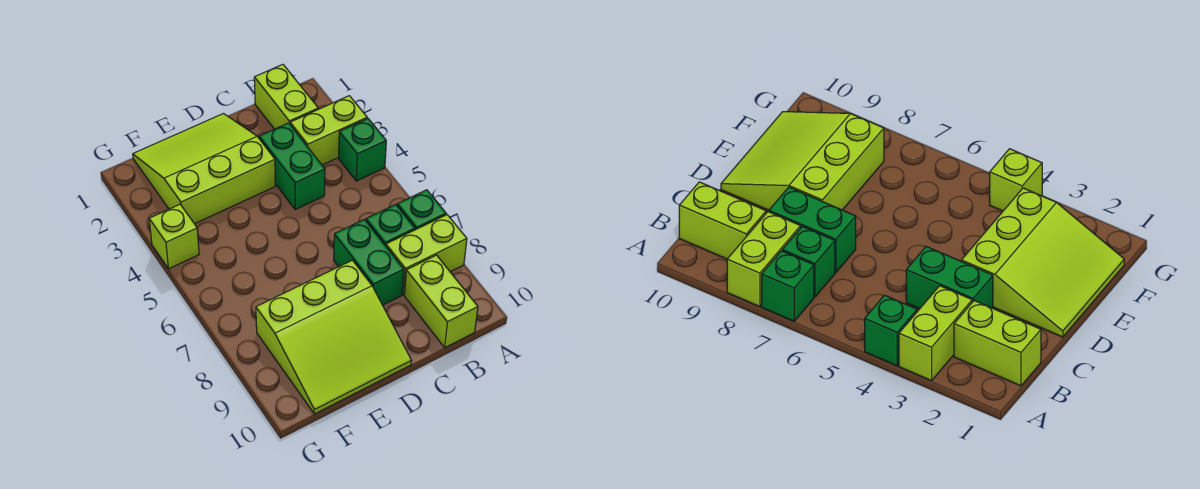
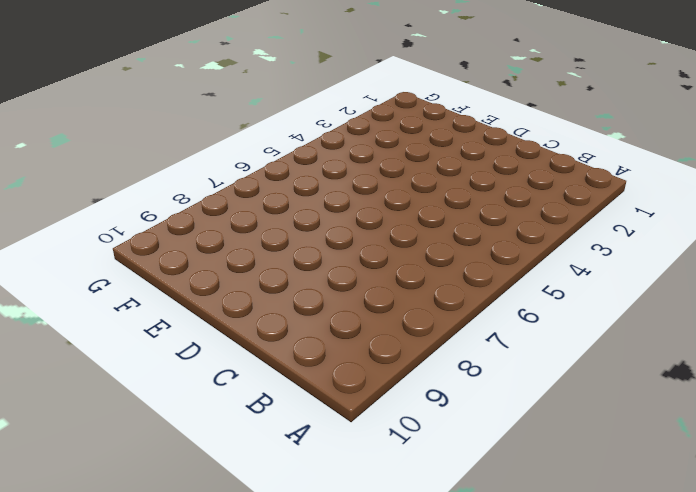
none -> lime brick A3:B3 level 1
none -> green brick A4 level 1
none -> green brick A7 level 1

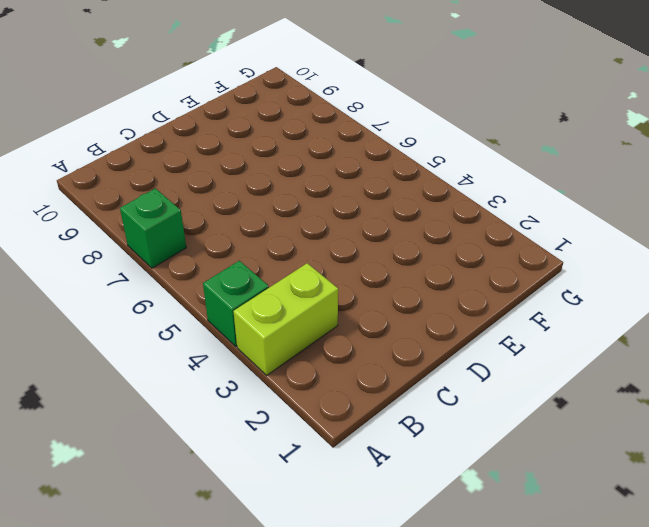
none -> lime brick A8:B8 level 1
none -> lime brick B1:B2 level 1
none -> green brick B7 level 1

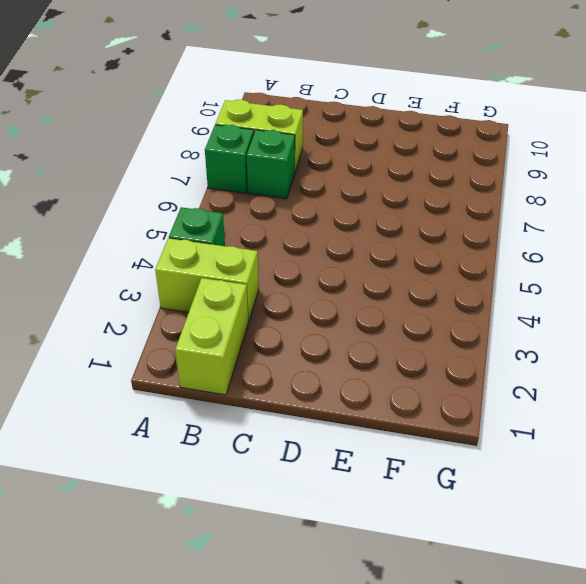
none -> lime brick B9:B10 level 1
none -> green brick C3:C4 level 1
none -> green brick C7:C8 level 1

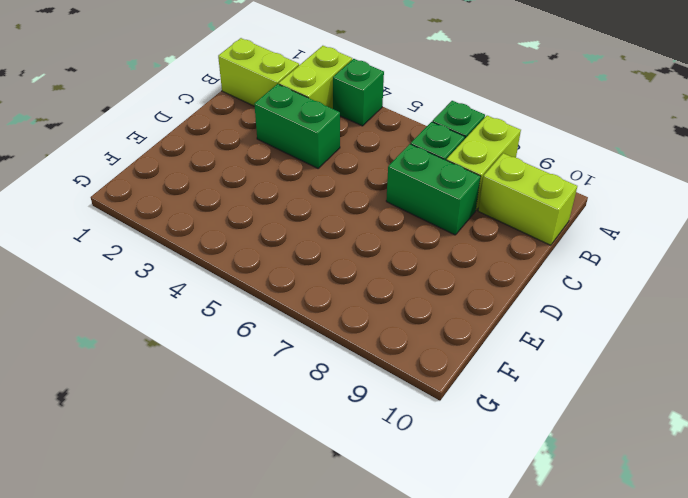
none -> lime slope D1:F3 level 1 top 3
none -> lime slope D8:F10 level 1 top 8
none -> lime brick G4 level 1

